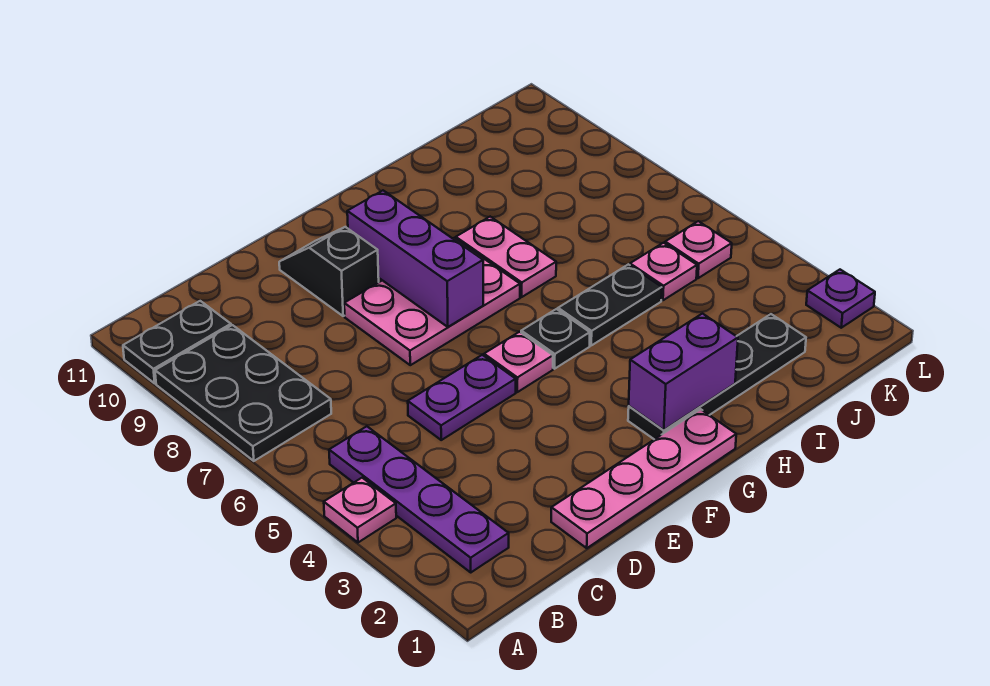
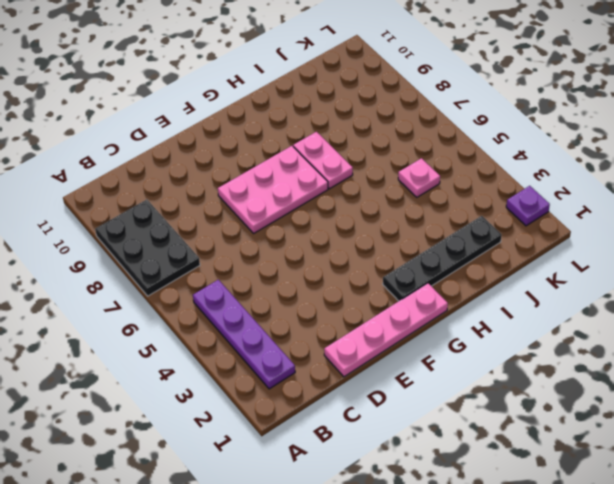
none -> pink plate A4 level 1
none -> black plate A10:B10 level 1
none -> purple plate D5:E5 level 1

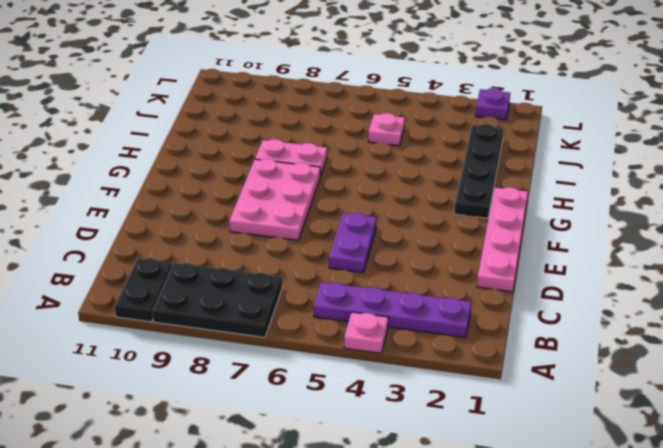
none -> black slope E9:E10 level 1 top 9
none -> pink plate F5 level 1
none -> black plate G5 level 1

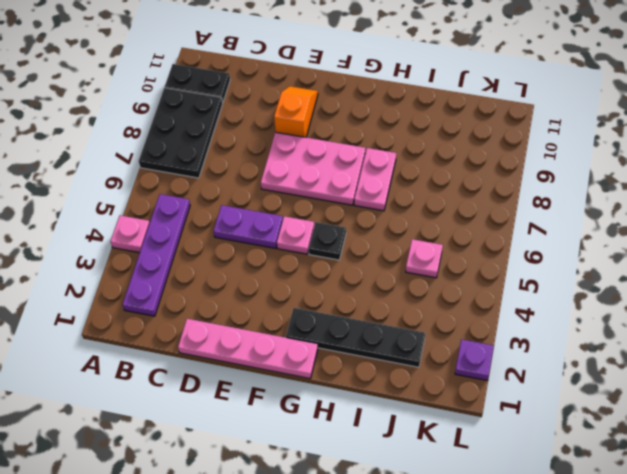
orange slope E9:E10 level 1 top 9 -> black slope E9:E10 level 1 top 9
none -> black plate H5:I5 level 1
none -> pink plate K5 level 1
none -> purple brick F7:F9 level 2

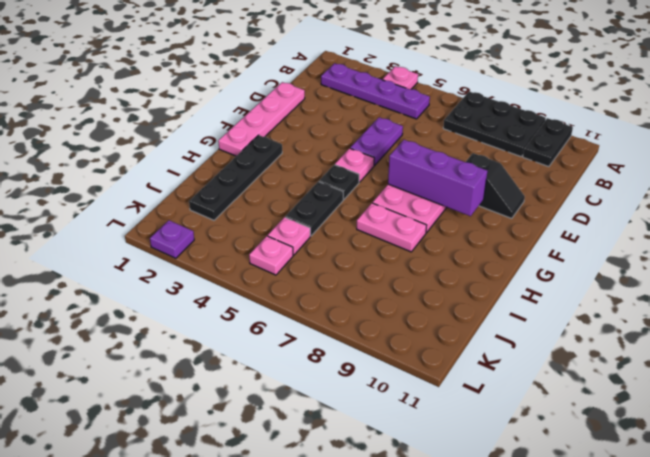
none -> purple brick G2:H2 level 2

